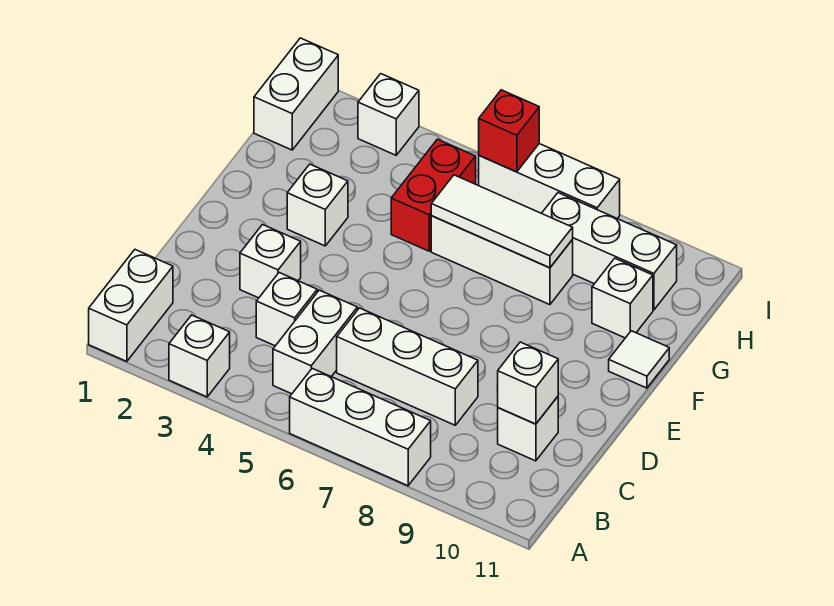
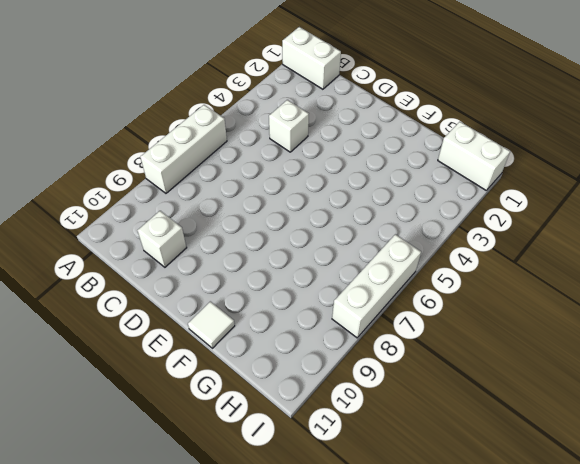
none -> white brick A3 level 1
none -> white brick B5:C5 level 1
none -> white brick C6:C8 level 1

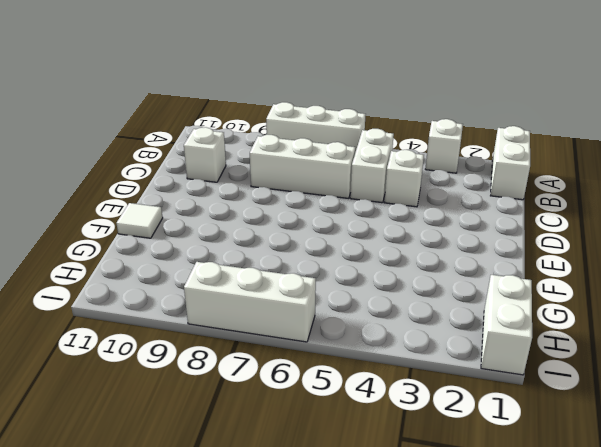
none -> white brick D3 level 1
none -> white brick F3 level 1
none -> red brick G5:H5 level 1

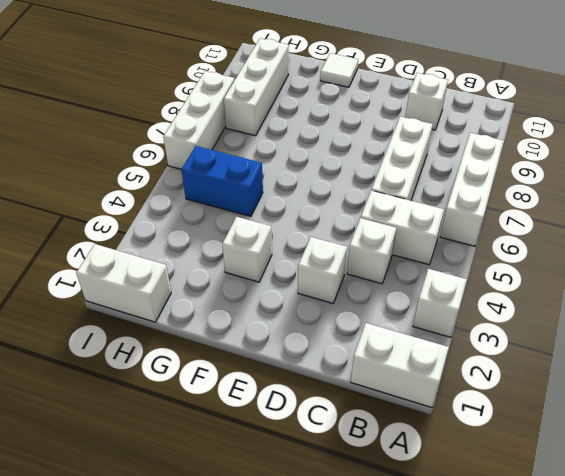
blue brick G5:H5 level 1 -> red brick G5:H5 level 1
none -> white brick G6:G8 level 1
none -> white brick G10 level 1
none -> white brick I3 level 1

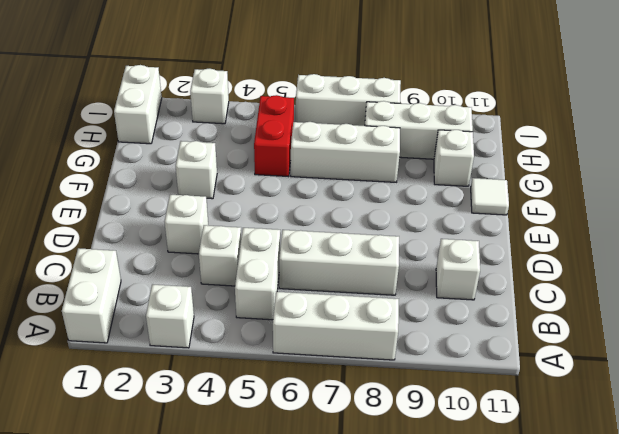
none -> white brick C10 level 2
none -> white tile G6:G8 level 2
none -> red brick I6 level 2

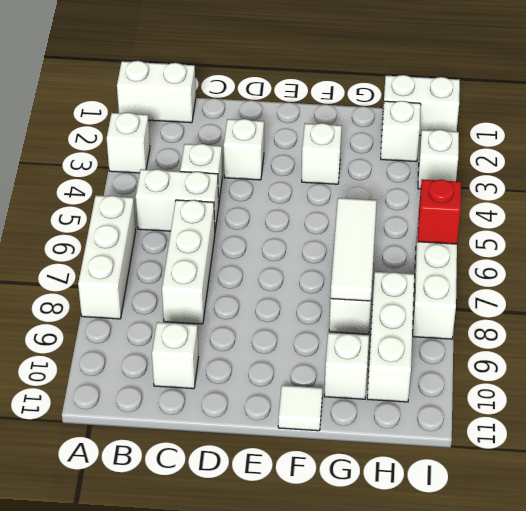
white brick H2 level 1 -> white brick C10 level 2
none -> red brick G5:H5 level 1

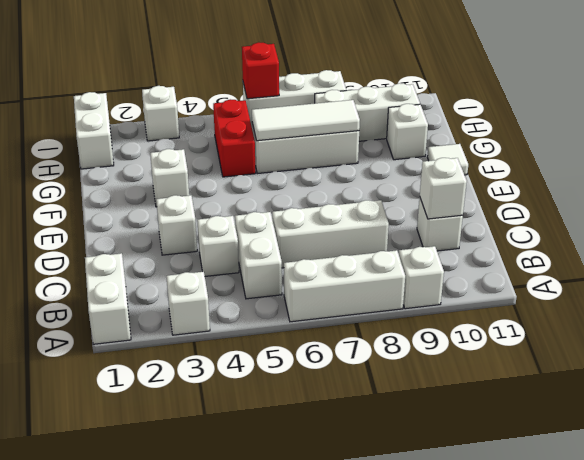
white brick A9 level 1 -> none

